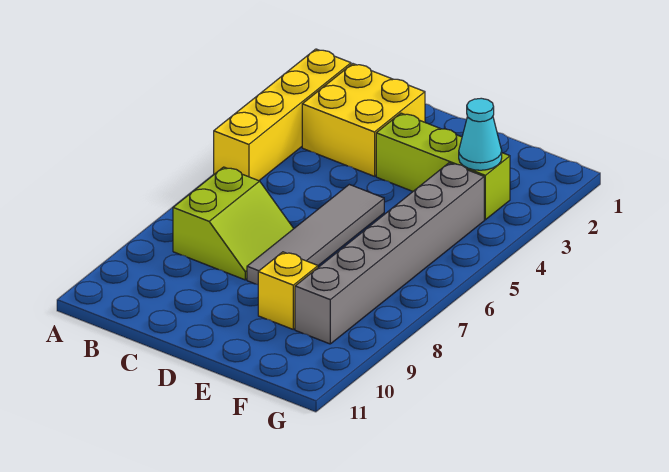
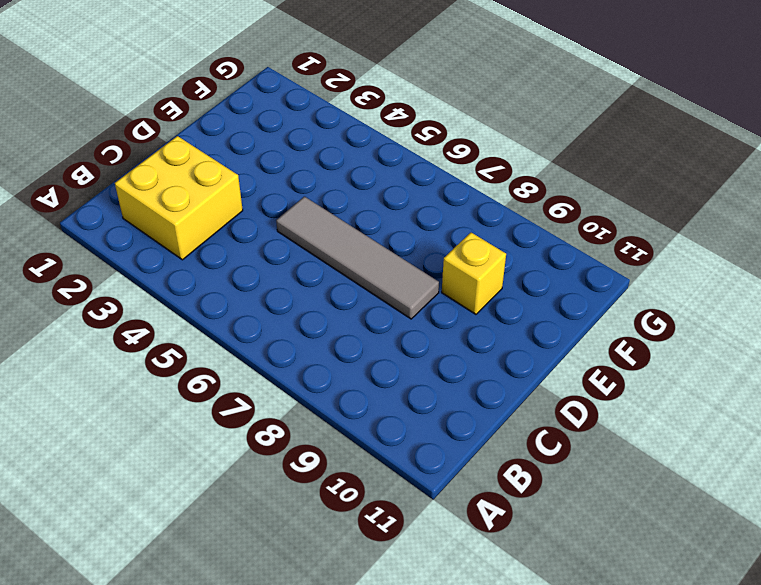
none -> yellow brick A2:A5 level 1
none -> lime slope B7:C8 level 1 top B

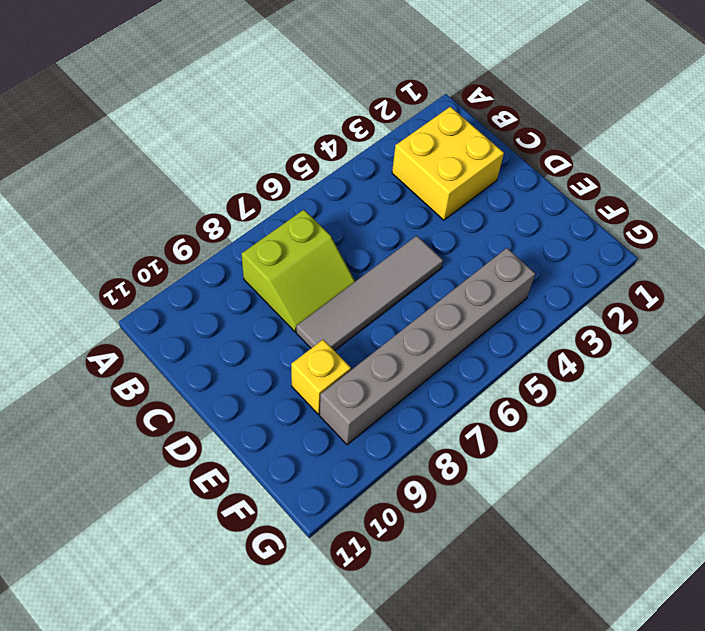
none -> yellow brick A2:A5 level 1
none -> lime brick D3:F3 level 1

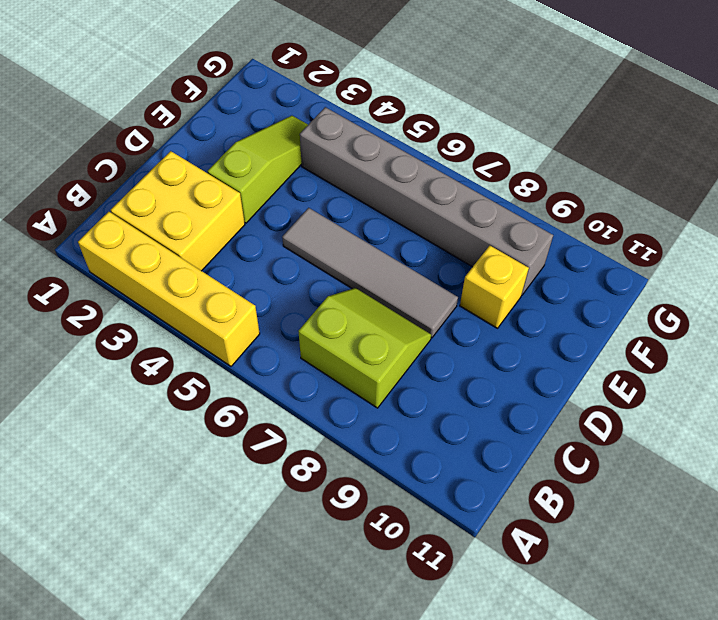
lime slope D3:F3 level 1 top D -> lime brick D3:F3 level 1
none -> cyan cone F3 level 2

